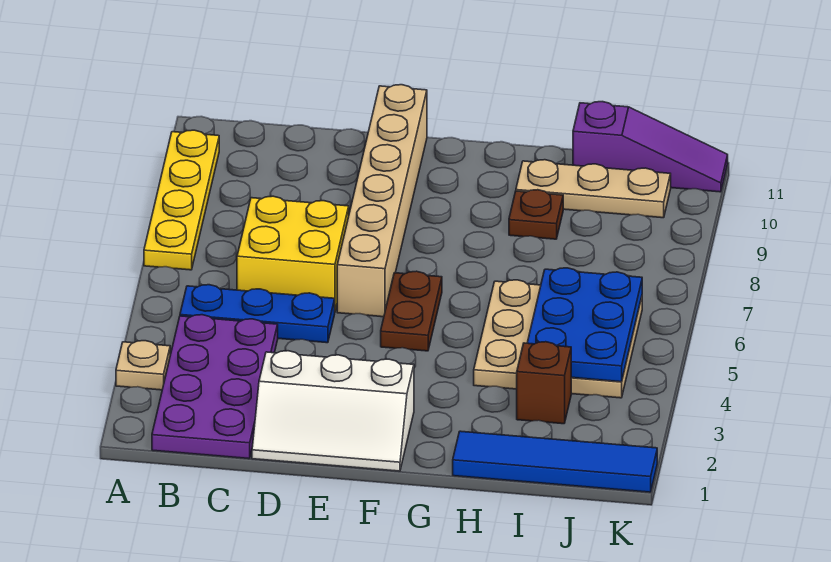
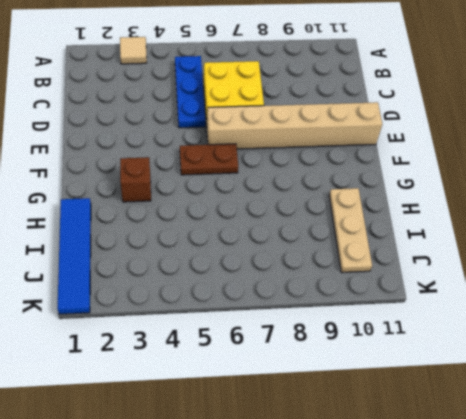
tan tile A3 level 1 -> tan plate A3 level 1
brown brick G3 level 1 -> brown brick I3 level 1
none -> yellow plate A7:A10 level 1
none -> purple plate B1:C4 level 1
none -> white slope D1:F2 level 1 top 2

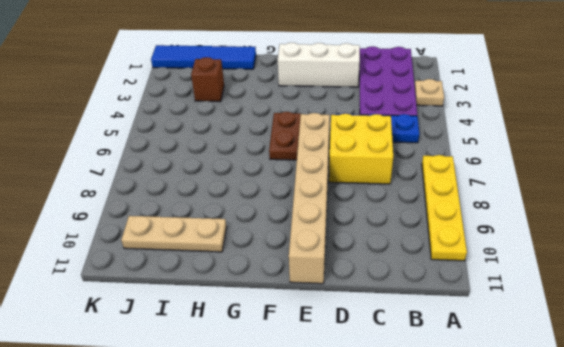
none -> tan plate H4:J6 level 1
none -> brown plate H9 level 1
none -> purple slope I11:K11 level 1 top I

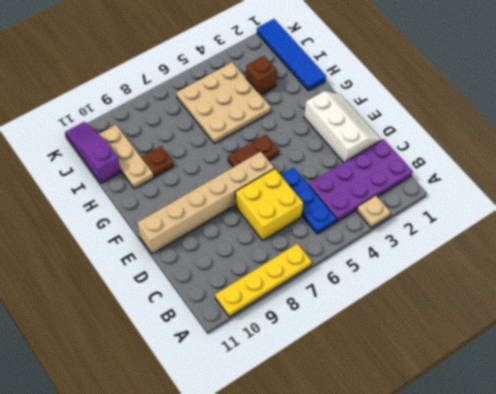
none -> blue plate I4:J6 level 2

